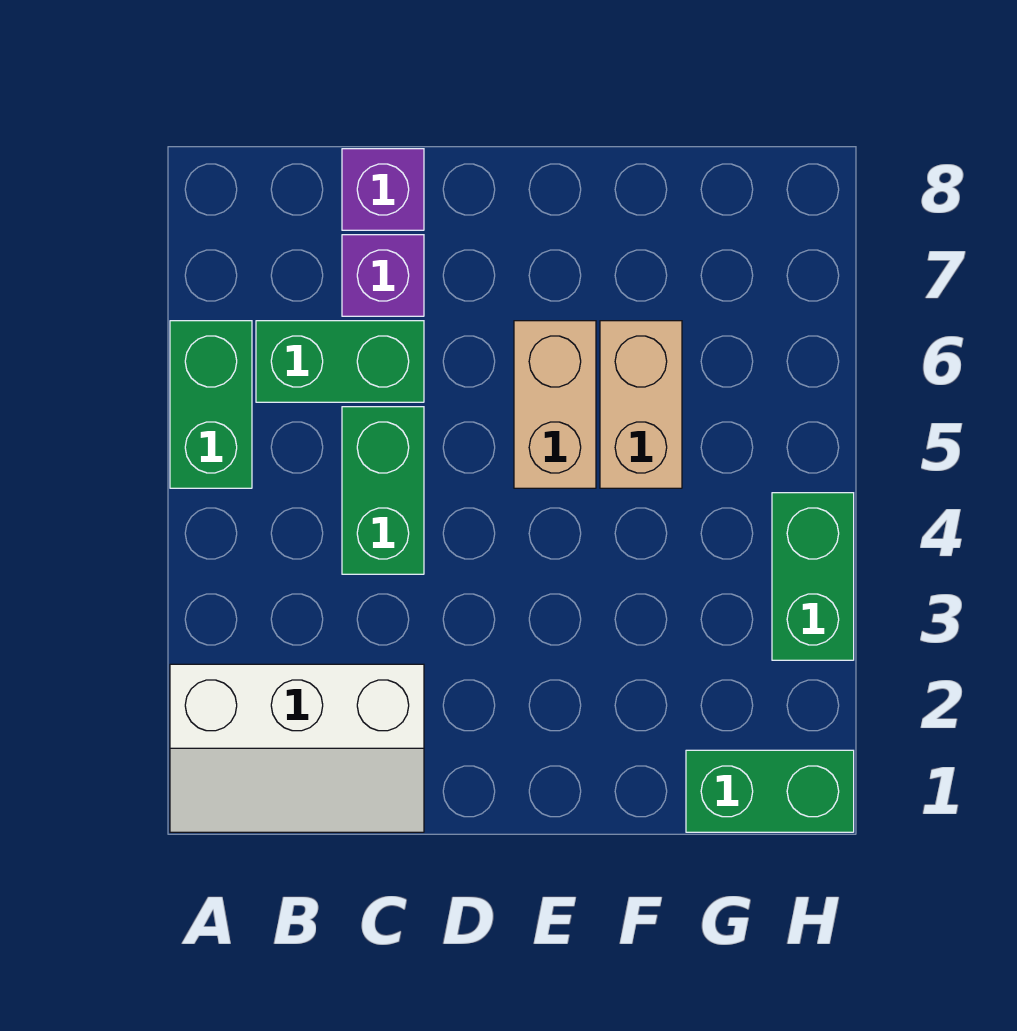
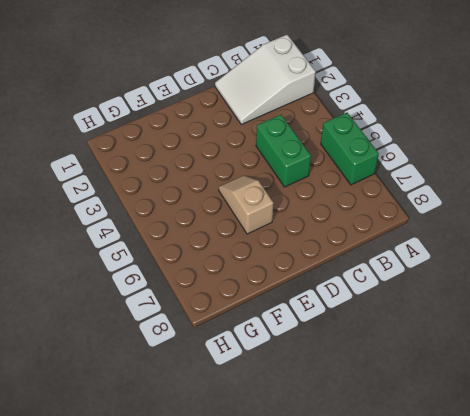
white slope A1:C2 level 1 top A -> white slope A1:C2 level 1 top 2
tan slope E5:E6 level 1 top 6 -> tan brick E5:E6 level 1
none -> green brick B6:C6 level 1
none -> purple brick C7 level 1

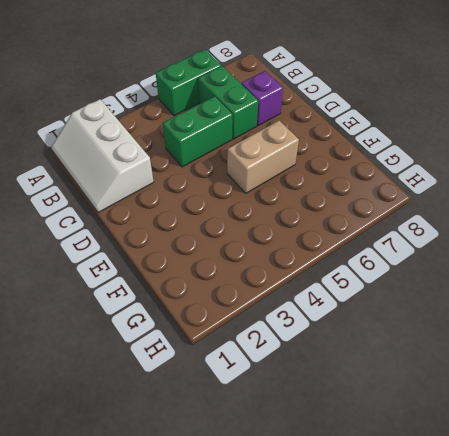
none -> purple brick C8 level 1
none -> tan brick F5:F6 level 1

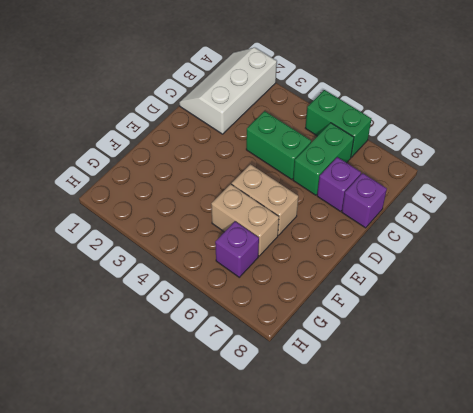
purple brick G6 level 1 -> none
none -> green brick G1:H1 level 1
none -> green brick H3:H4 level 1

